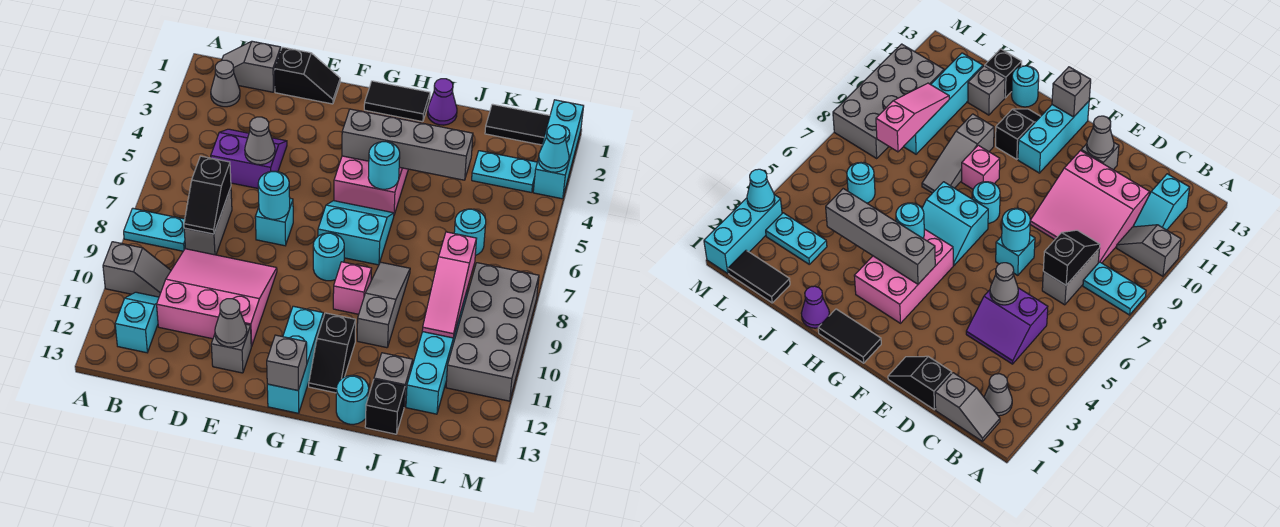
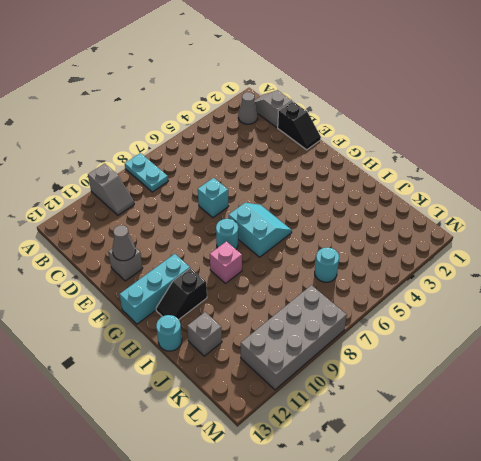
none -> cyan slope B11:B12 level 1 top 12
none -> purple slope C4:D5 level 1 top 5
none -> grey brick C7:C8 level 1
none -> pink slope C9:E11 level 1 top 11

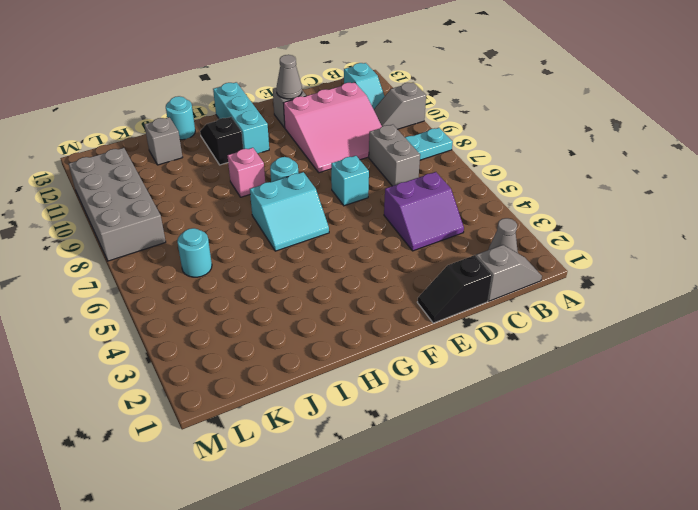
none -> black tile G1:H1 level 1
none -> pink brick G3:H5 level 1
none -> purple cone I1 level 1
none -> grey slope I8:I10 level 1 top 10

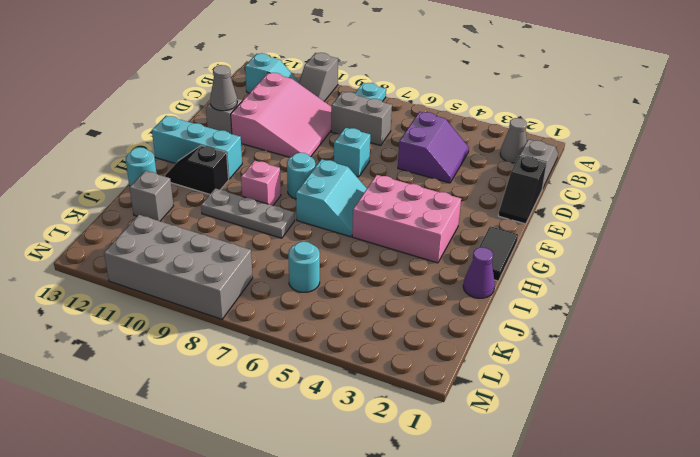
grey plate I8:I10 level 1 -> grey slope I8:I10 level 1 top 10
none -> black brick J13 level 1
none -> black tile K1:L1 level 1
none -> cyan plate K3:L3 level 1
none -> cyan brick K9:K12 level 1

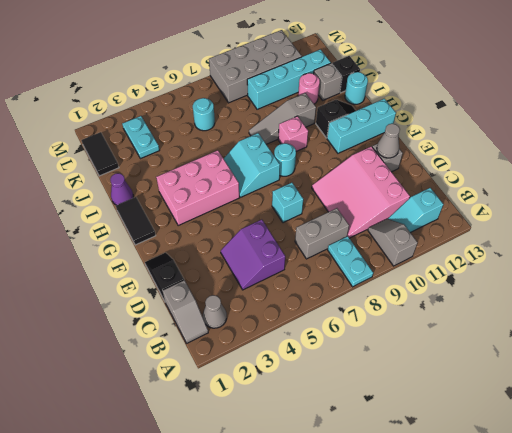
pink round brick J11 level 1 -> none
none -> cyan brick M1:M3 level 1
none -> black slope C7:C8 level 2 top 7
none -> grey cone D5 level 2
none -> cyan round brick E7 level 2

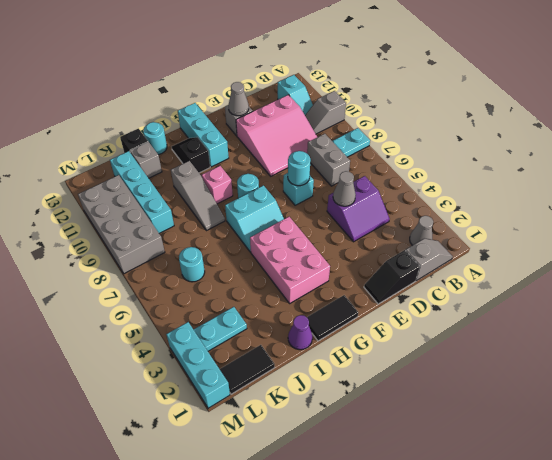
none -> black slope C7:C8 level 2 top 7
none -> grey brick G4:J4 level 2
none -> grey brick G13 level 2
none -> cyan round brick H5 level 2

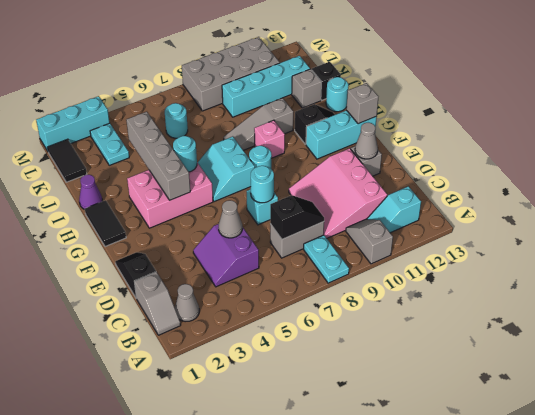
none -> pink slope K8:K10 level 2 top 8
none -> cyan cone M3 level 2

